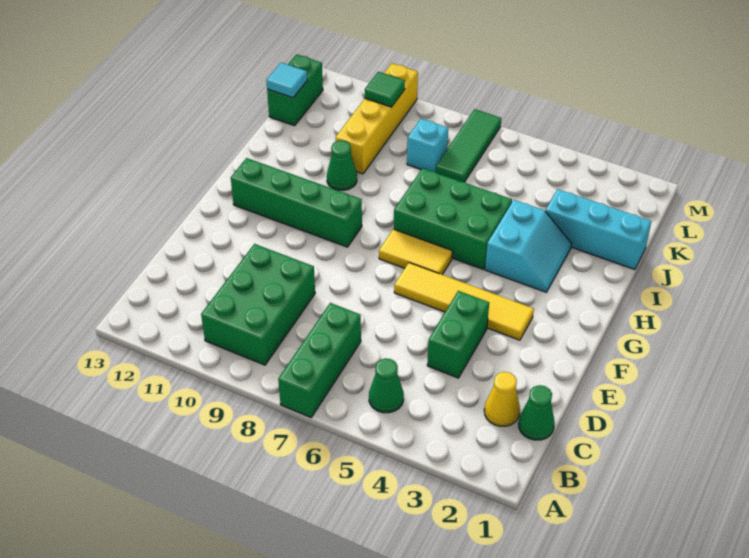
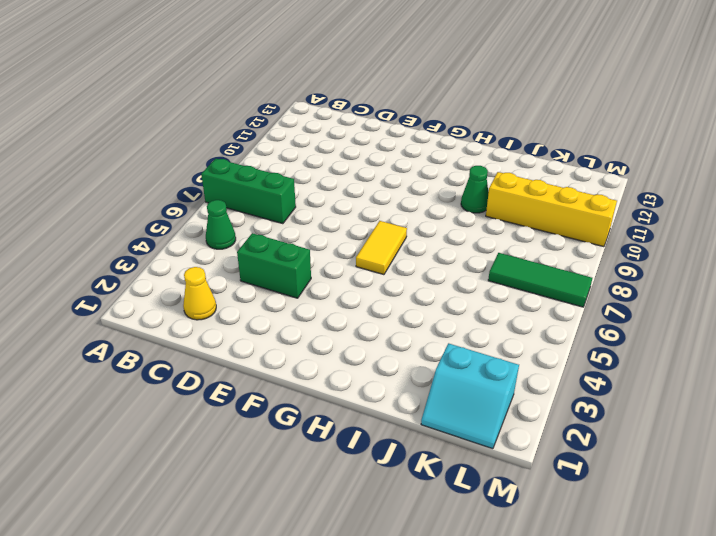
cyan slope K1:L2 level 1 top 2 -> cyan slope H3:I4 level 1 top 4
none -> green brick B9:D10 level 1
none -> green cone C1 level 1
none -> yellow tile F3:F6 level 1

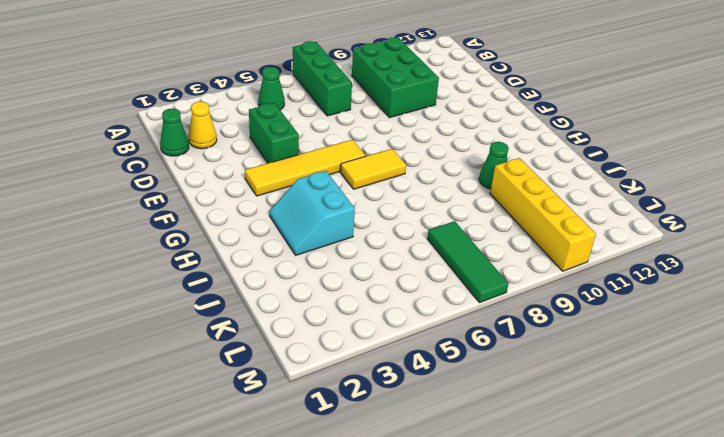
none -> green brick G9:G12 level 1
none -> green brick H5:I7 level 1
none -> cyan brick J1:J3 level 1

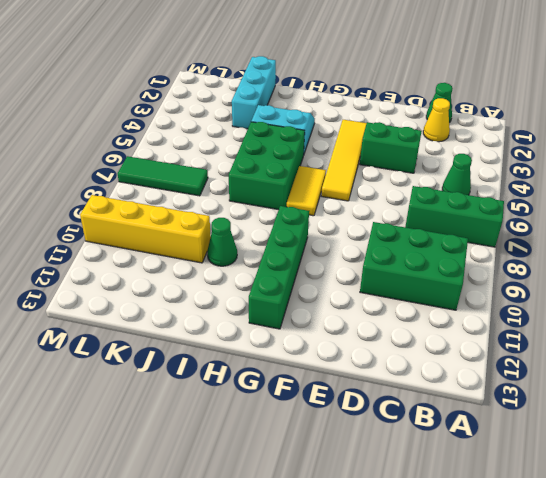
none -> cyan brick K8 level 1
none -> green brick K13:L13 level 1
none -> cyan tile K13 level 2

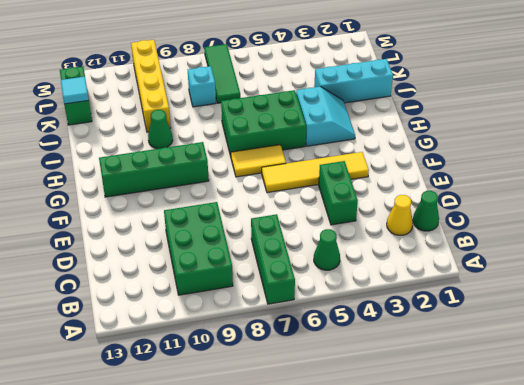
none -> green tile L10 level 2

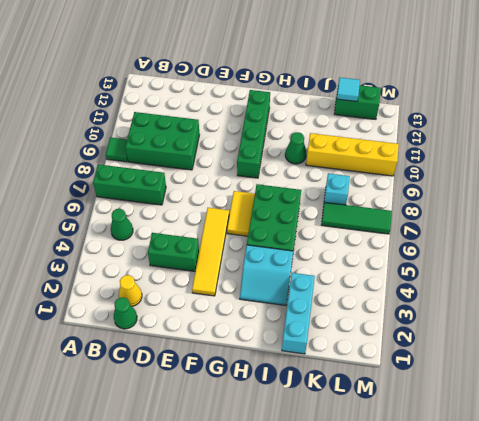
green tile A9 level 1 -> green tile L10 level 2

